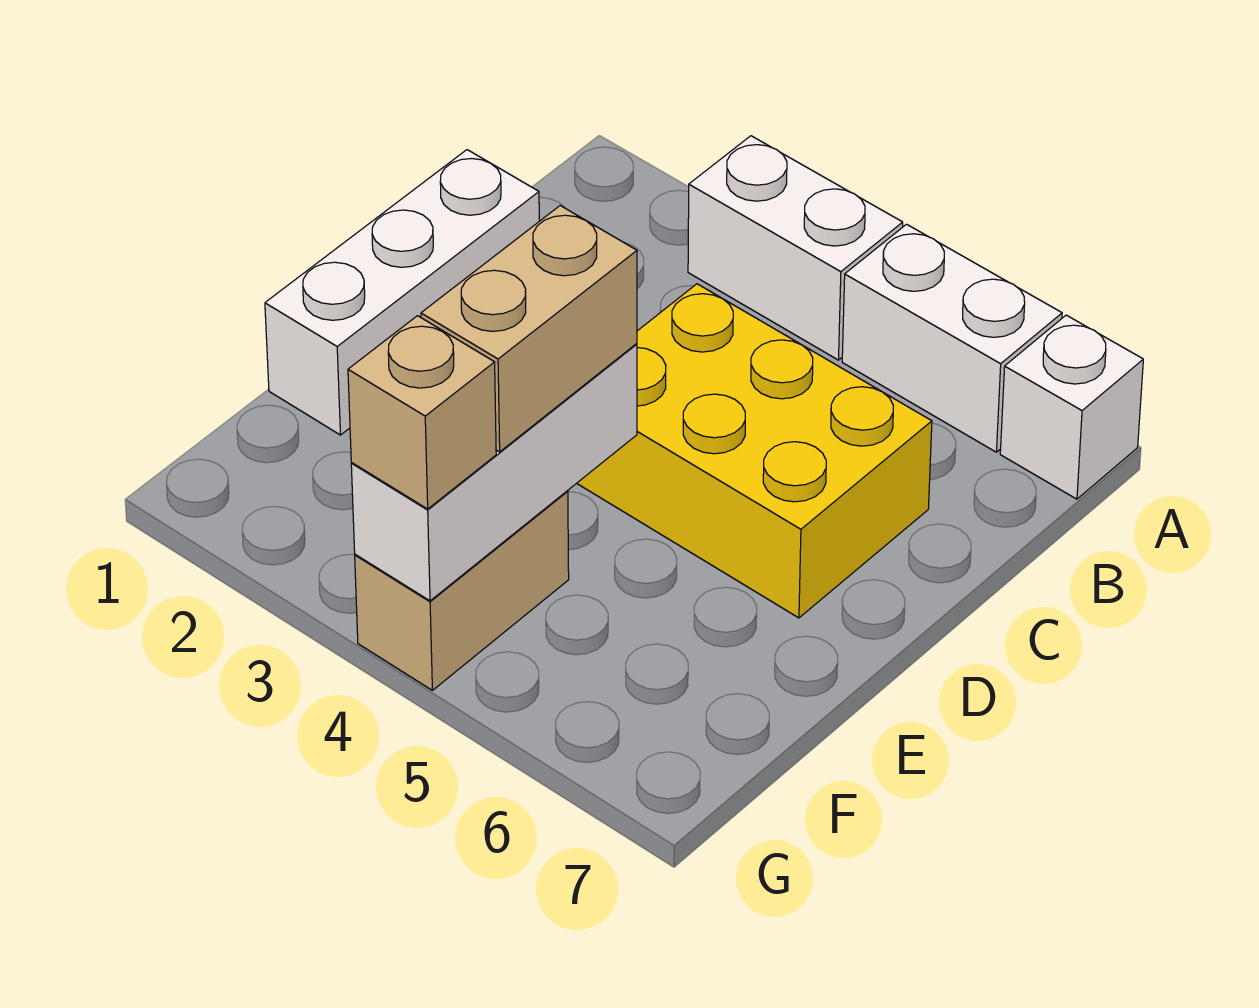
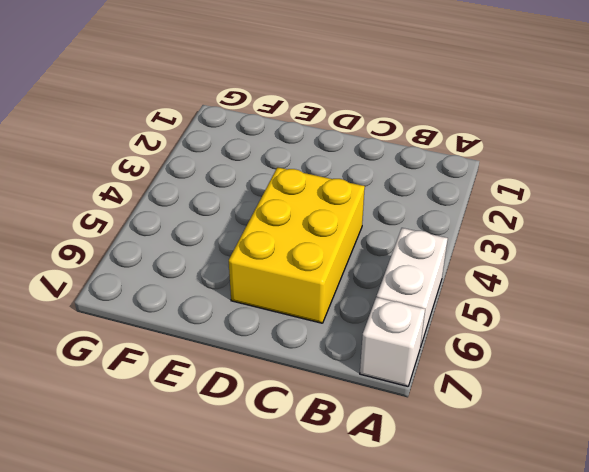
none -> white brick A3:A4 level 1
none -> white brick C1:E1 level 1

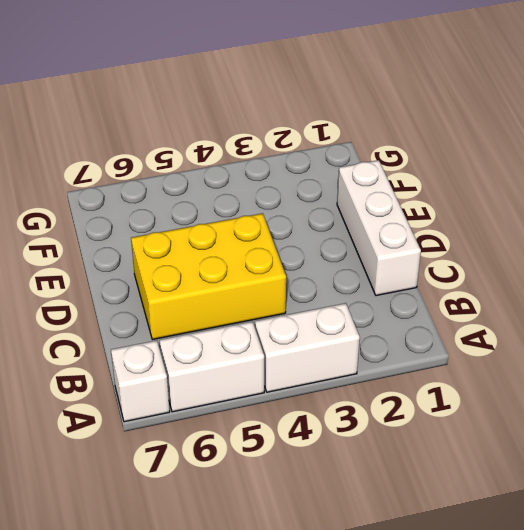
none -> tan brick F4:G4 level 1
none -> white brick E4:G4 level 2

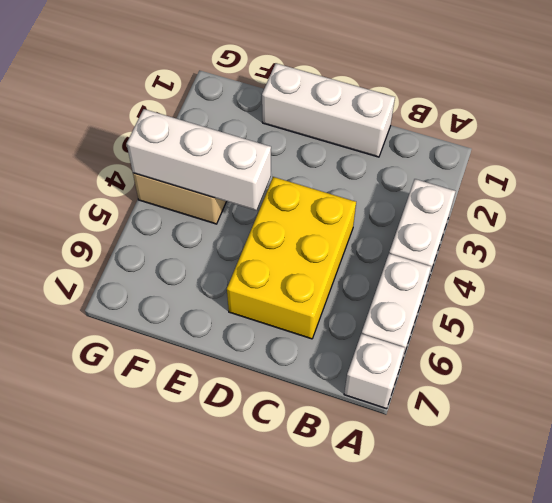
none -> tan brick E4:F4 level 3
none -> tan brick G4 level 3

